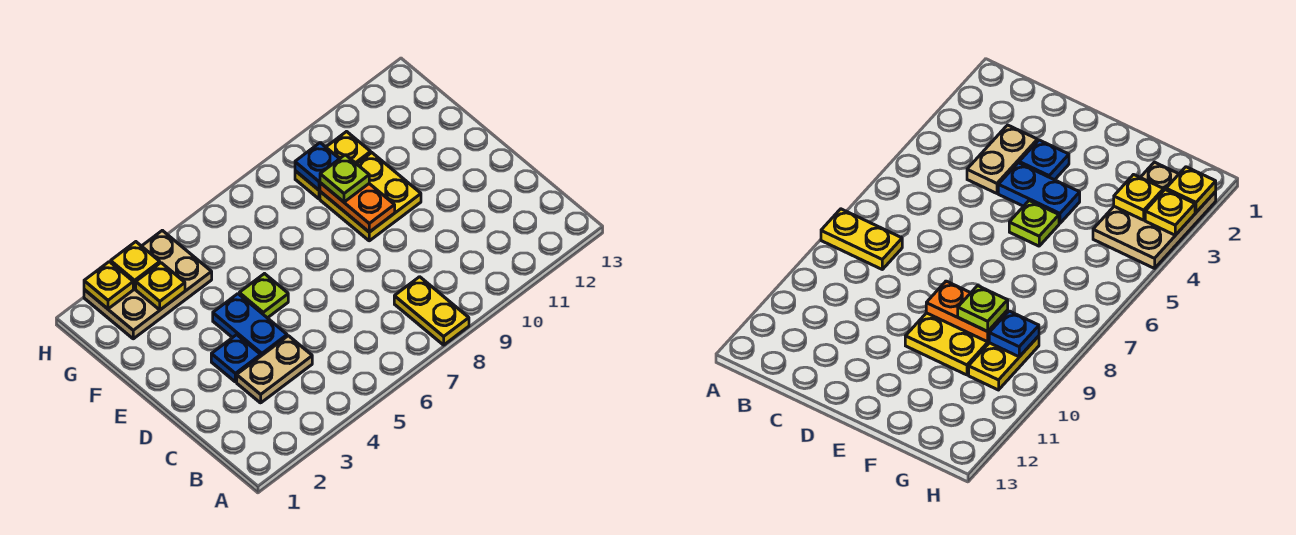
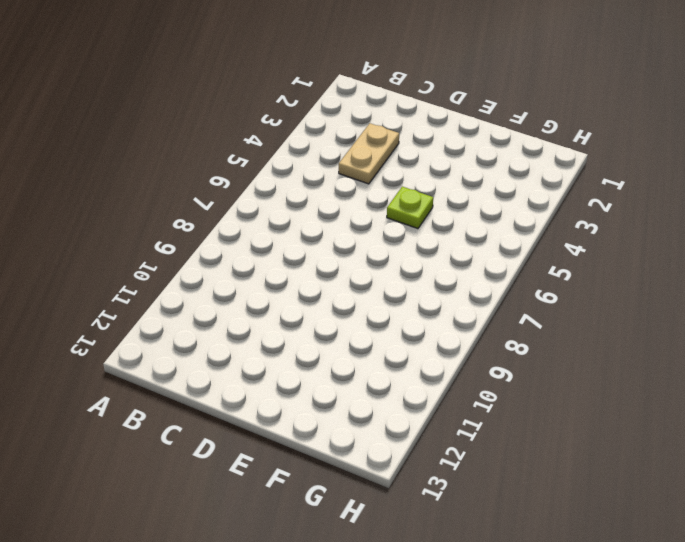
none -> yellow plate A8:B8 level 1
none -> blue plate D3 level 1
none -> blue plate D4:E4 level 1

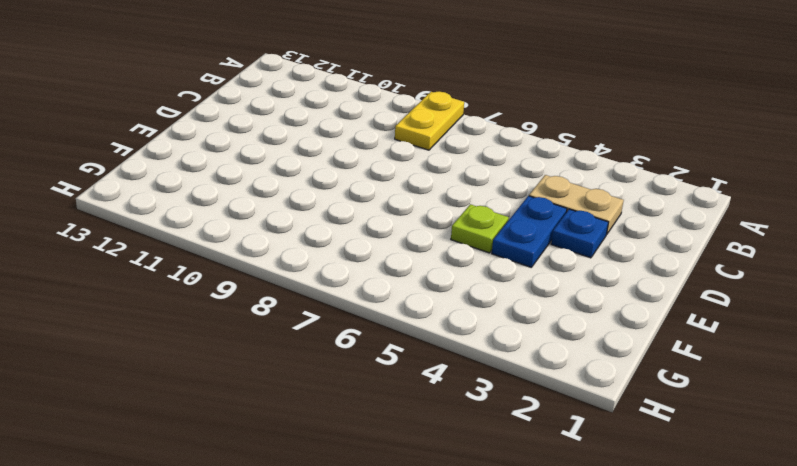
none -> yellow plate E9:F10 level 1
none -> tan plate G2:H4 level 1
none -> yellow plate G9:G10 level 1

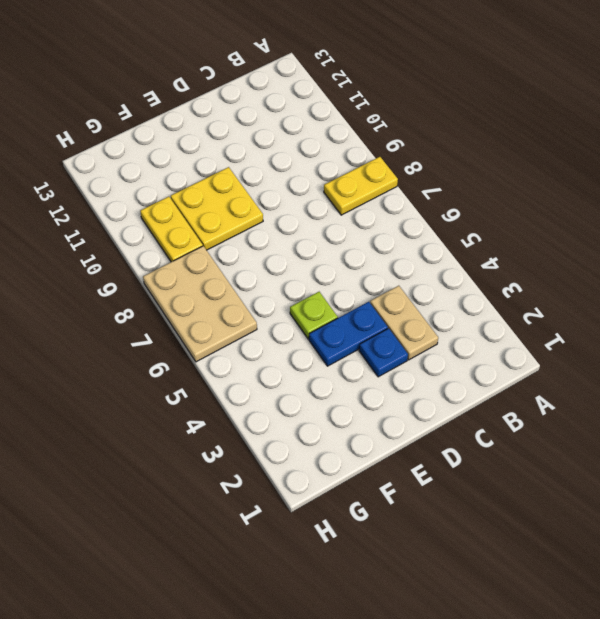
tan plate G6:H8 level 1 -> tan plate G2:H4 level 1
none -> orange plate E9:F9 level 2
none -> yellow plate G3 level 2
none -> blue plate G9 level 2

